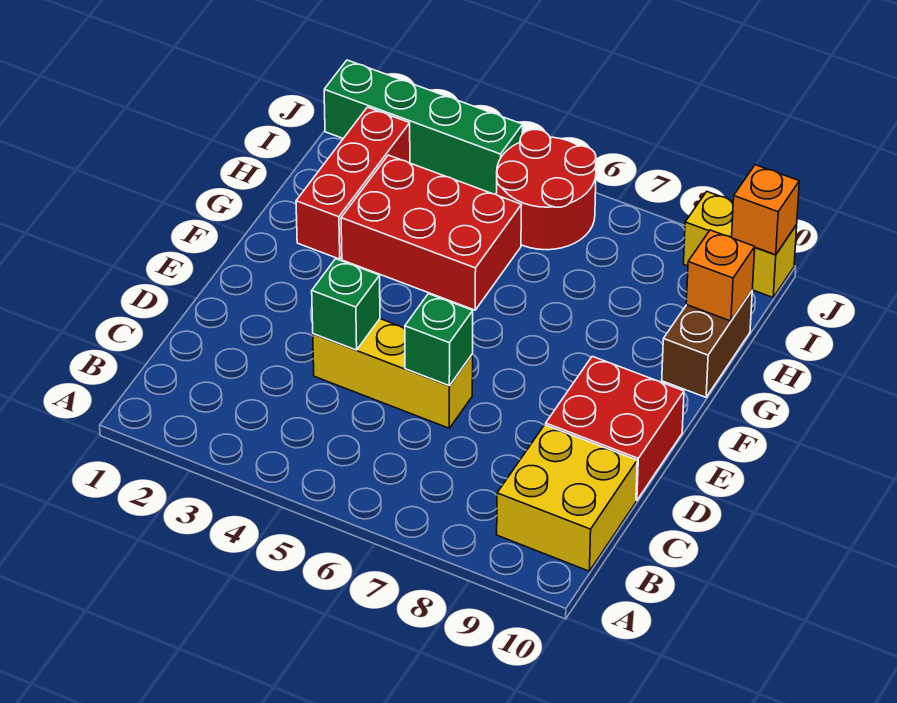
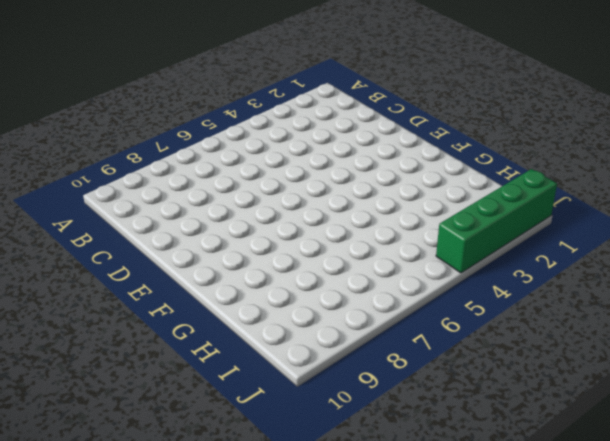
none -> yellow brick B9:C10 level 1
none -> yellow brick D4:D6 level 1
none -> red brick D9:E10 level 1

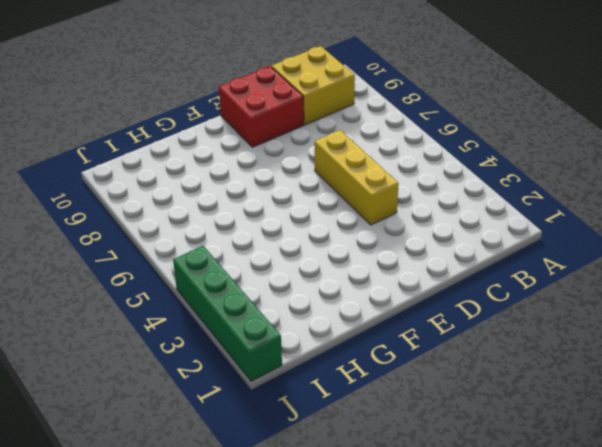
none -> red brick G2:I2 level 1
none -> red brick G3:H5 level 1
none -> brown brick G10:H10 level 1

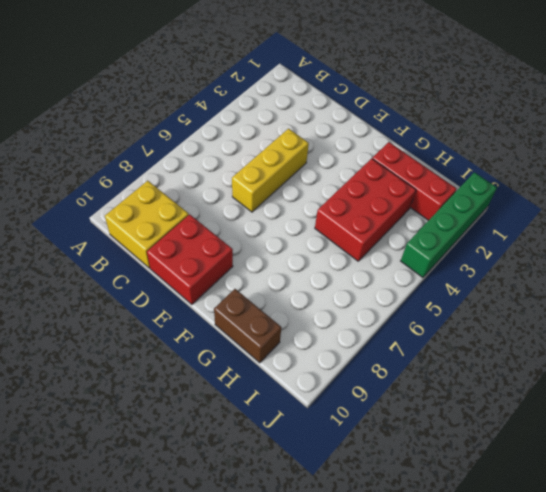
none -> red round brick I5:J6 level 1
none -> yellow brick J9:J10 level 1
none -> green brick D4 level 2

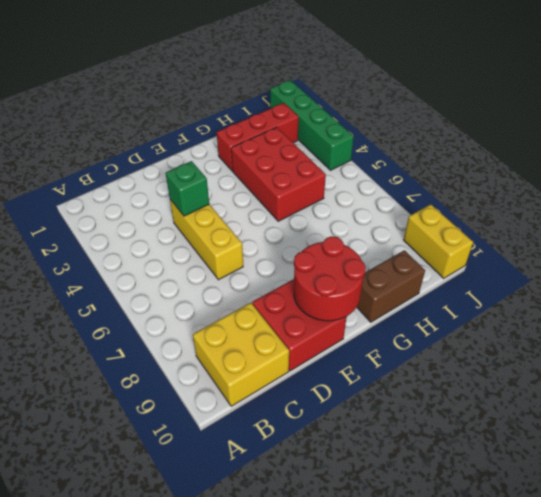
red round brick E9:F10 level 2 -> red round brick I5:J6 level 1
none -> green brick D6 level 2
none -> orange brick H10 level 2
none -> orange brick J10 level 2

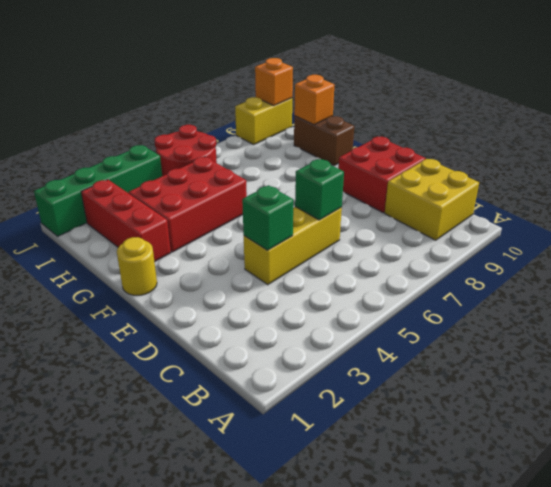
yellow round brick F1 level 1 -> none

